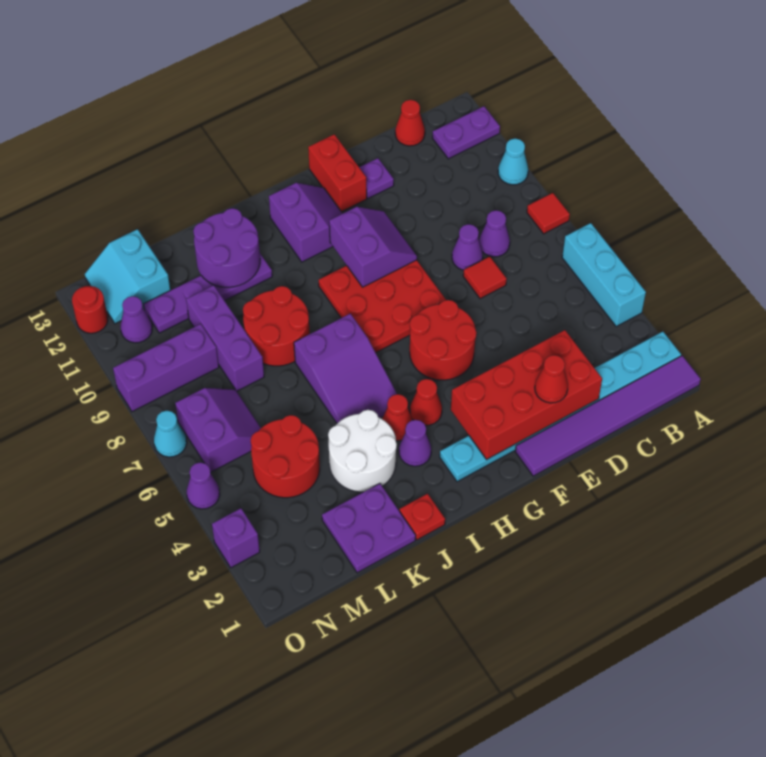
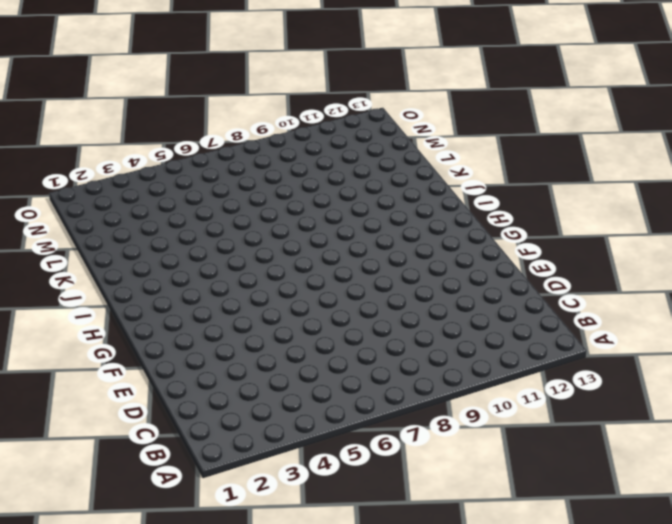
none -> purple tile A1:F1 level 1
none -> cyan plate A2:H2 level 1
none -> cyan brick A4:A6 level 1
none -> red tile A8 level 1

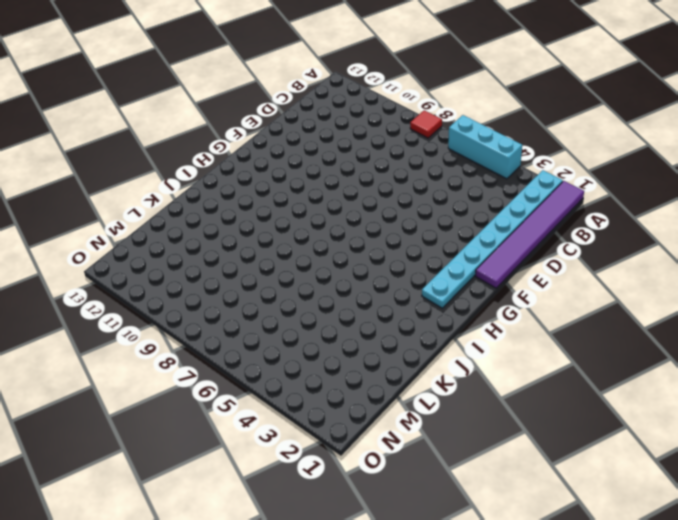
none -> cyan cone A10 level 1
none -> purple plate A12:B12 level 1
none -> purple cone C8 level 1
none -> red cone C13 level 1

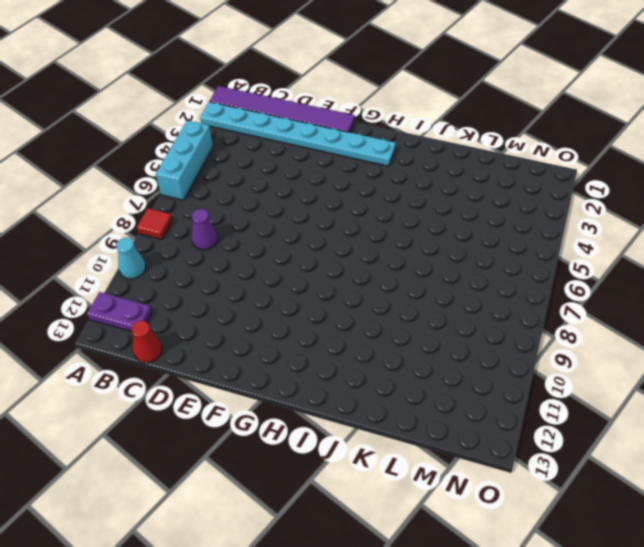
none -> red tile D7 level 1
none -> purple cone D8 level 1
none -> purple plate E12 level 1
none -> red round brick F5:G6 level 1

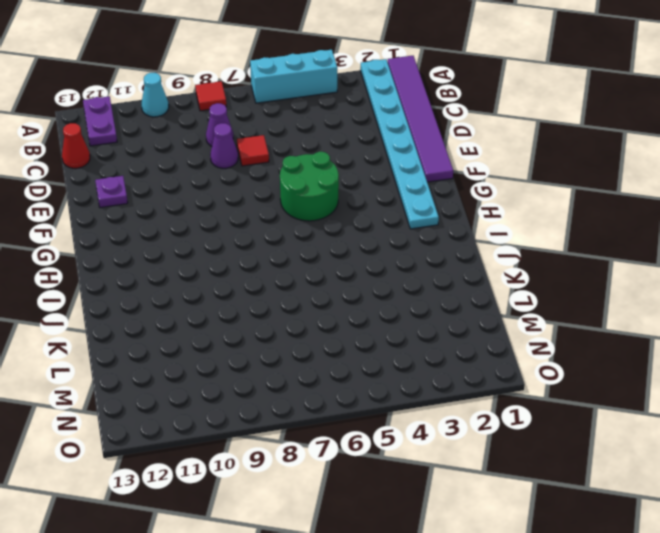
green round brick F5:G6 level 1 -> red round brick F5:G6 level 1
none -> red plate F7:H9 level 1
none -> red brick F12:F13 level 1
none -> purple slope G11:H12 level 1 top H
none -> red cone H4 level 1

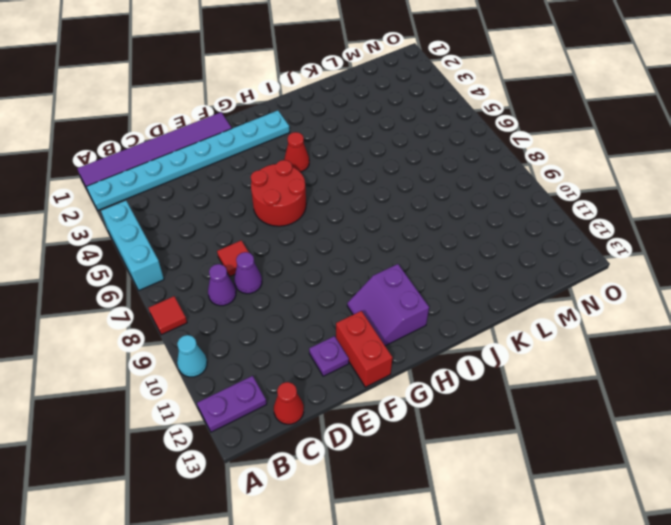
none -> red plate F7:H9 level 1
none -> purple cone I3 level 1
none -> red cone I4 level 1
none -> purple slope I5:J7 level 1 top 7

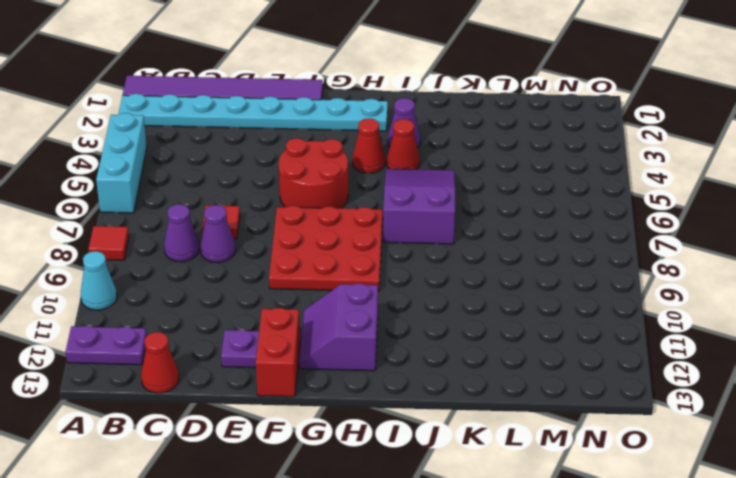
none -> red plate J1 level 1
none -> white round brick J3:K4 level 1
none -> red round brick J8:K9 level 1
none -> purple plate J11:M11 level 1

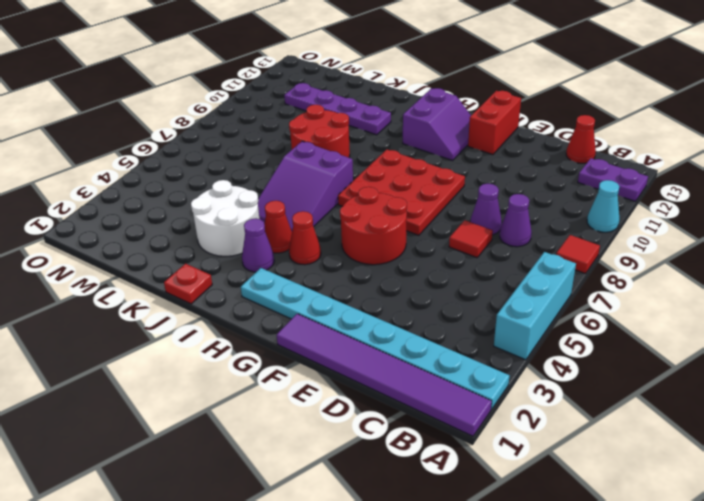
none -> purple plate E12 level 1
none -> purple plate K1:L2 level 1
none -> red round brick L4:M5 level 1
none -> purple brick L8:L10 level 1

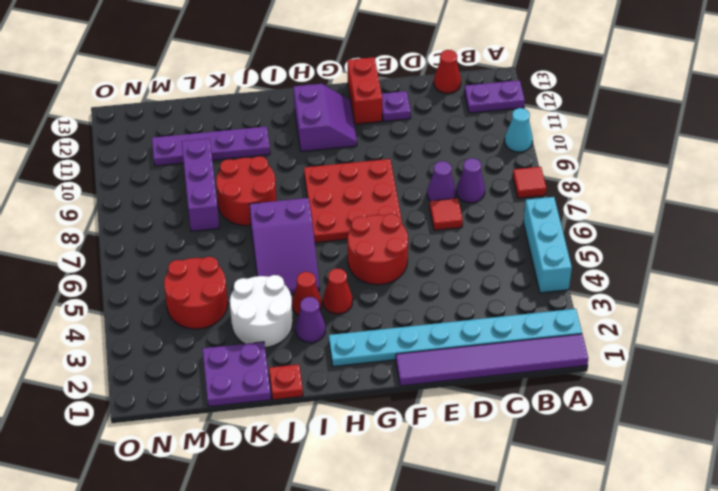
none -> purple slope M6:N7 level 1 top N
none -> purple brick M9:O9 level 1
none -> cyan slope M12:N13 level 1 top M
none -> purple cone N11 level 1

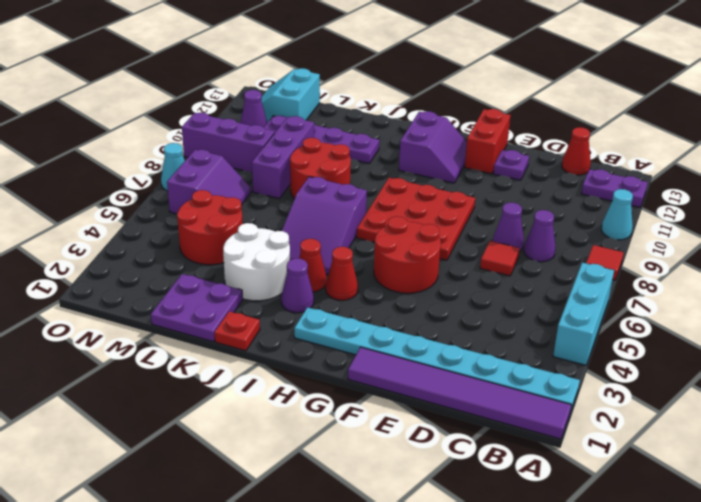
none -> purple brick O3 level 1
none -> purple cone O5 level 1
none -> red round brick O12 level 1
none -> red brick D2:G3 level 2

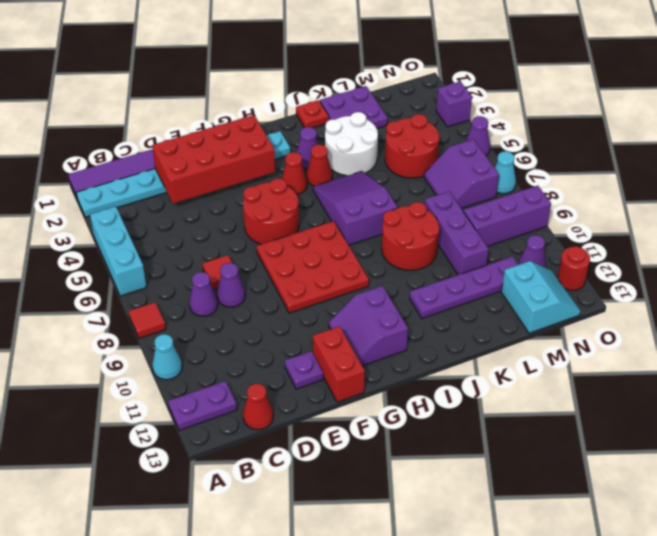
none -> purple slope F9:G10 level 2 top G
none -> purple round brick J11:K12 level 2
none -> red cone E2 level 3

